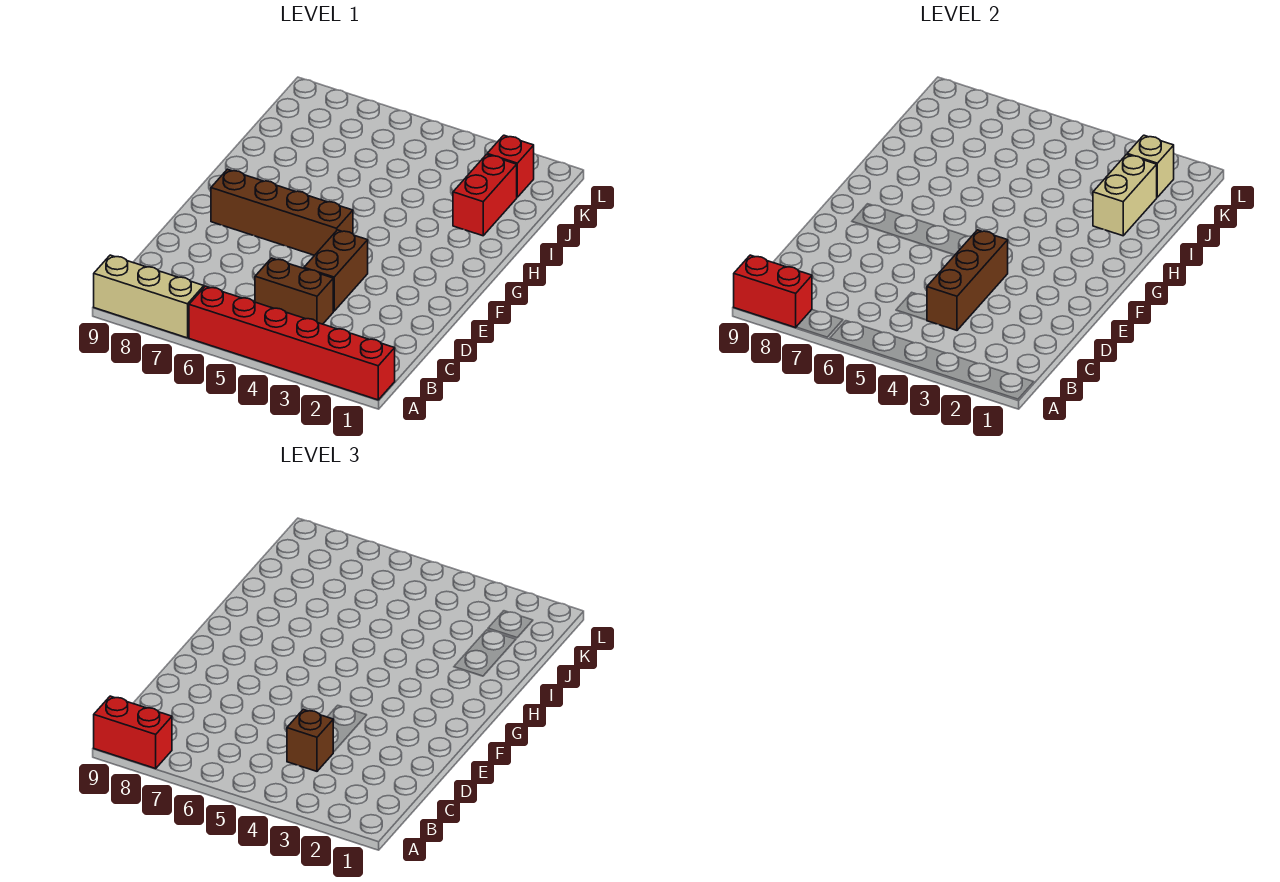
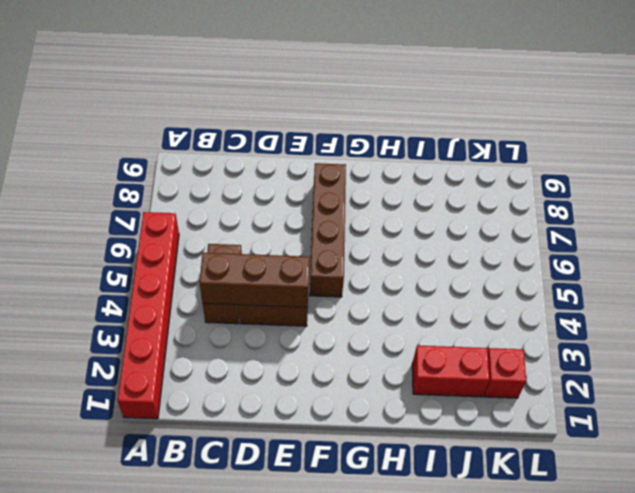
none -> tan brick A7:A9 level 1
none -> red brick A8:A9 level 2
none -> tan brick I2:J2 level 2

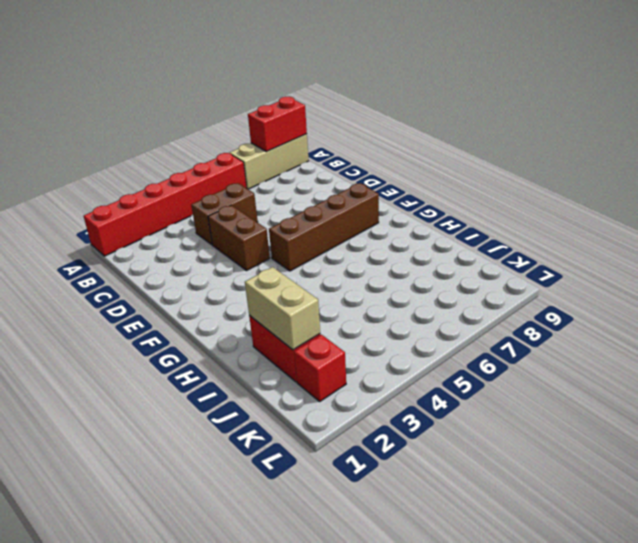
none -> brown brick C4:E4 level 2
none -> tan brick K2 level 2
none -> red brick A8:A9 level 3

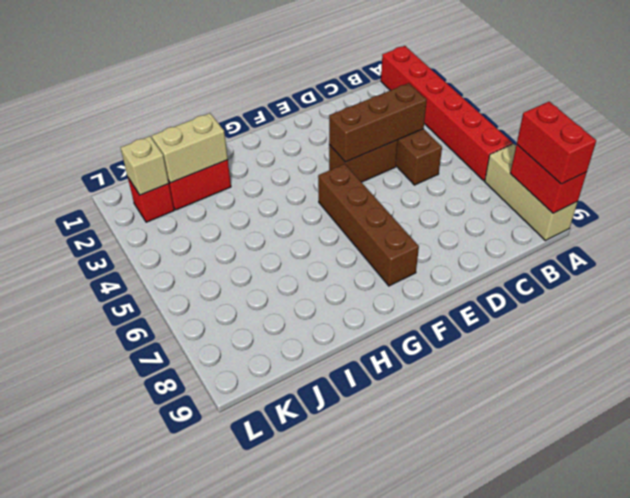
none -> brown brick C4 level 3

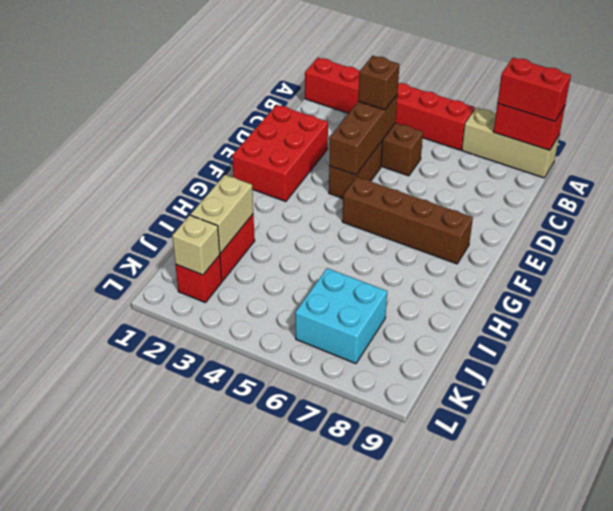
red brick D1:F2 level 1 -> none
cyan brick J6:K7 level 1 -> none

